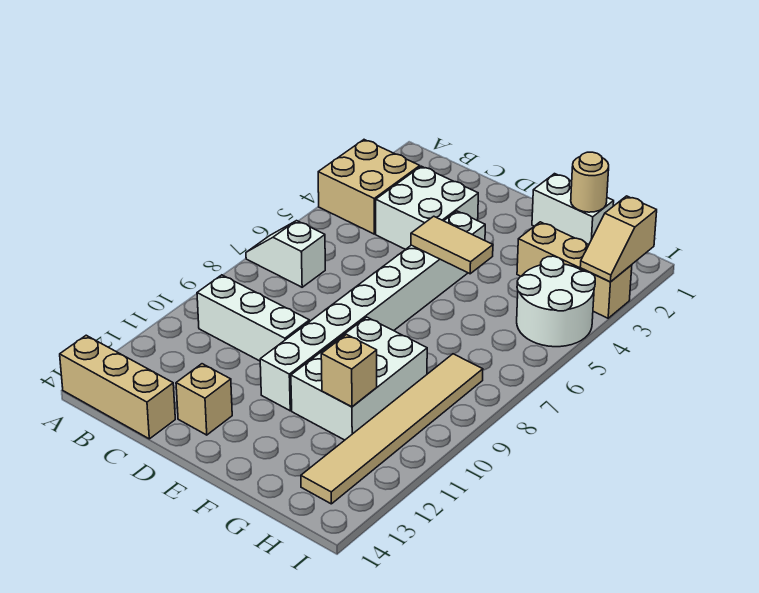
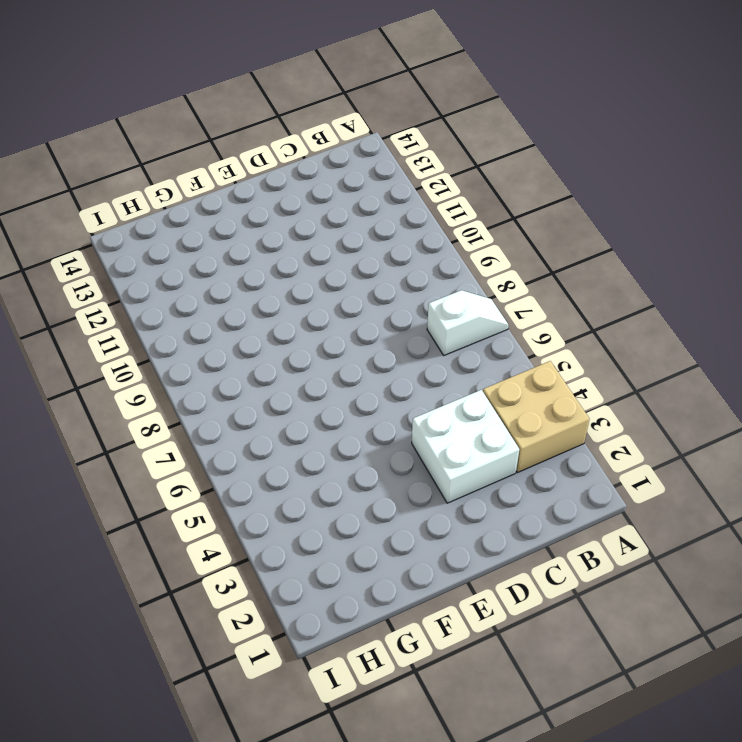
none -> tan brick A14:C14 level 1
none -> white brick B10:D10 level 1
none -> tan brick D13 level 1

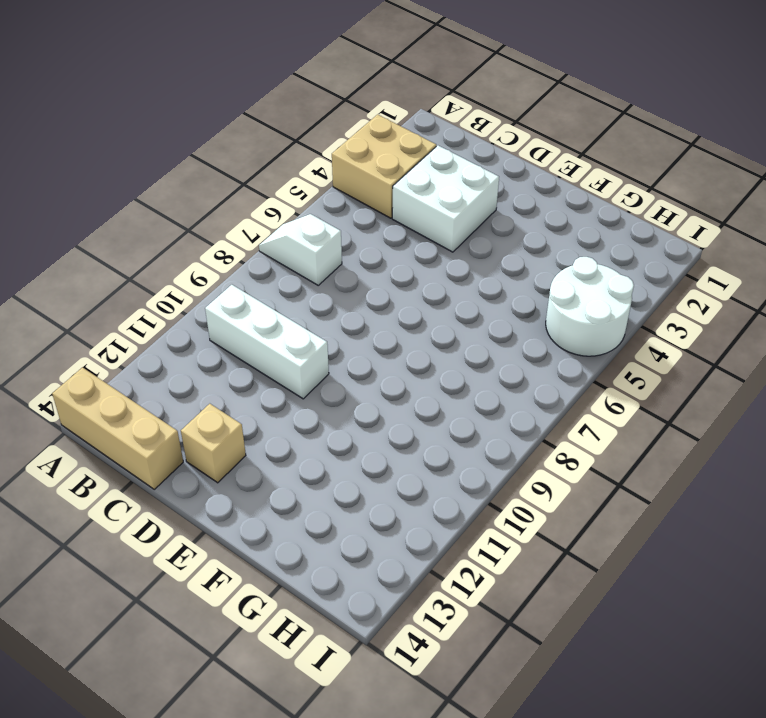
none -> white brick E4:E11 level 1
none -> white brick F1:G1 level 1
none -> white brick F9:G11 level 1

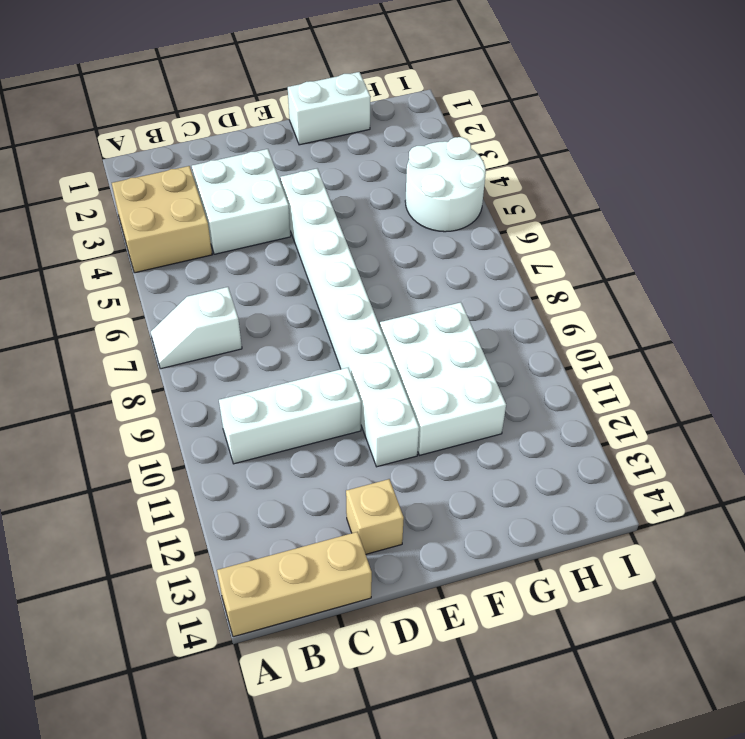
none -> tan brick G3:I3 level 1
none -> tan tile H8:H13 level 1
none -> tan tile E5:F5 level 2

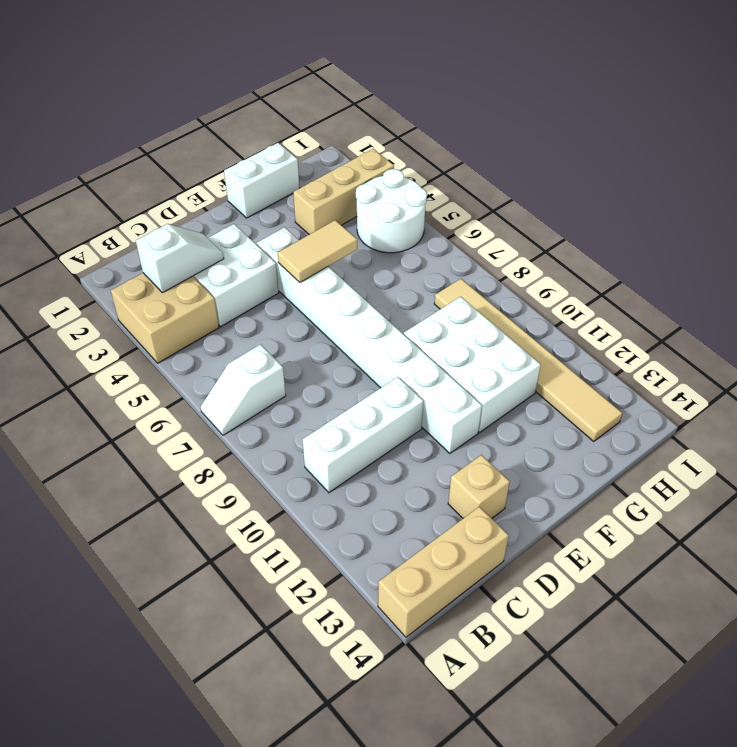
white slope B3:C3 level 2 top B -> none
none -> tan round brick G1 level 2
none -> tan brick G11 level 2
none -> tan slope I2:I3 level 2 top 2

